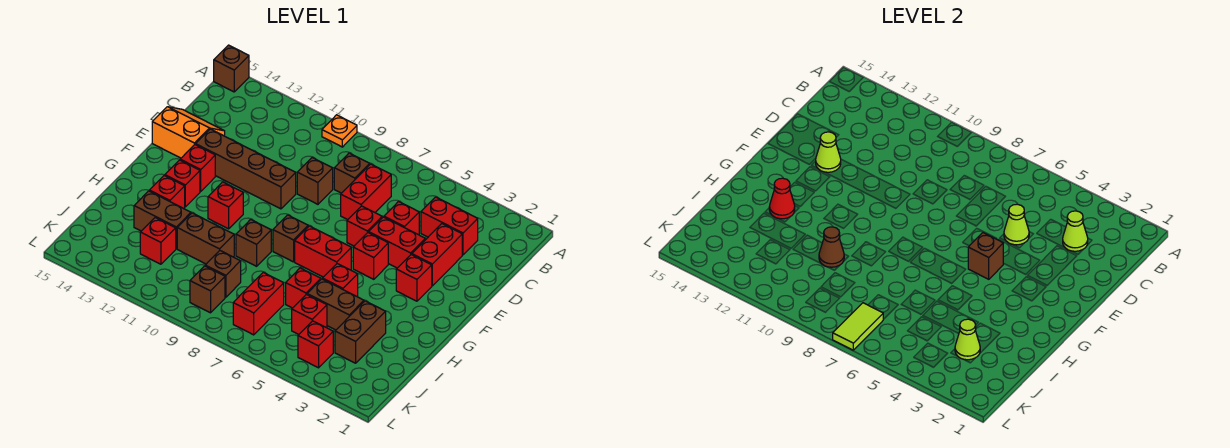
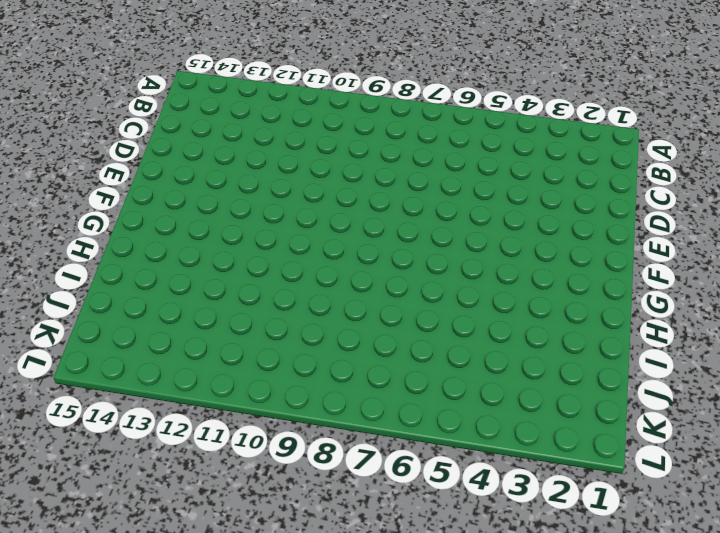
none -> orange plate A10 level 1
none -> brown brick A15 level 1
none -> red brick C3:C4 level 1
none -> red brick C7:D7 level 1

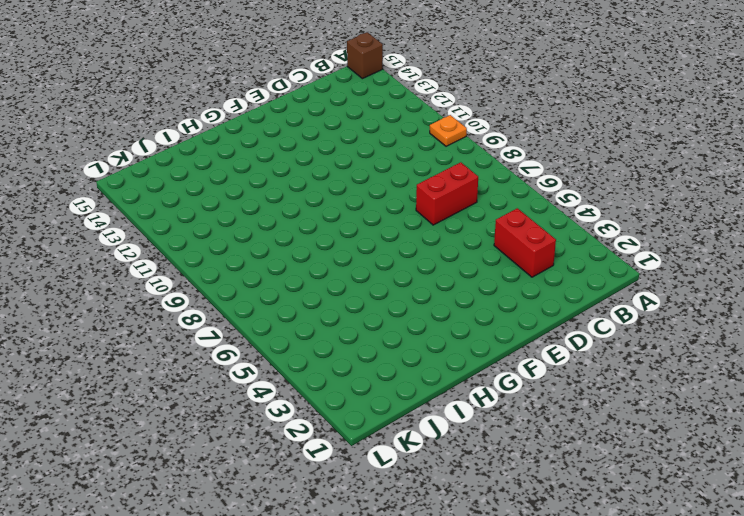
none -> brown brick C8 level 1
none -> red brick D3:E3 level 1
none -> red brick D5 level 1
none -> brown brick D9 level 1

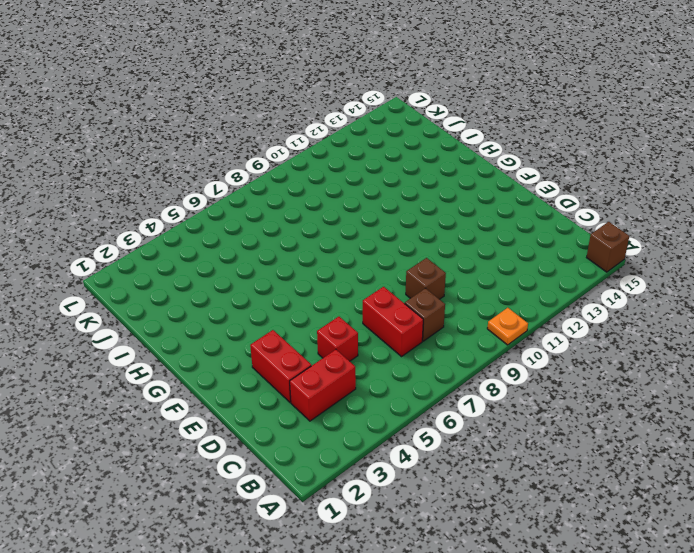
none -> orange slope D14:E15 level 1 top E
none -> red brick E4:E5 level 1
none -> red brick E6 level 1
none -> brown brick E10:E13 level 1

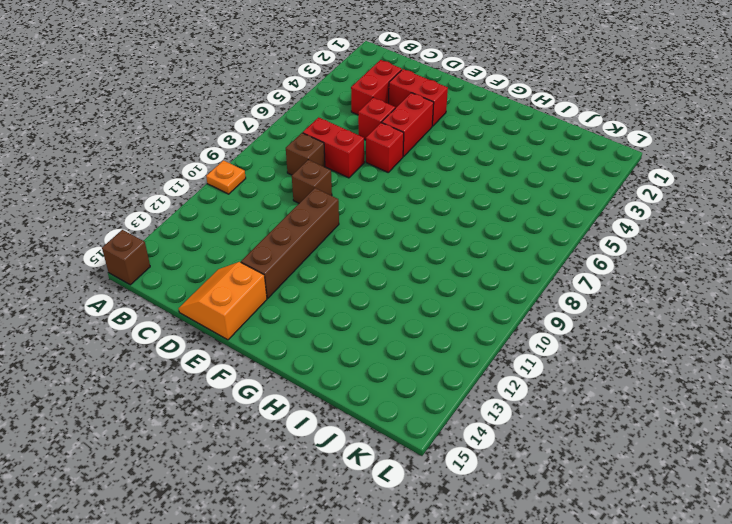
none -> red brick F3 level 1
none -> red brick F5 level 1
none -> red brick F13 level 1
none -> red brick G6:G7 level 1

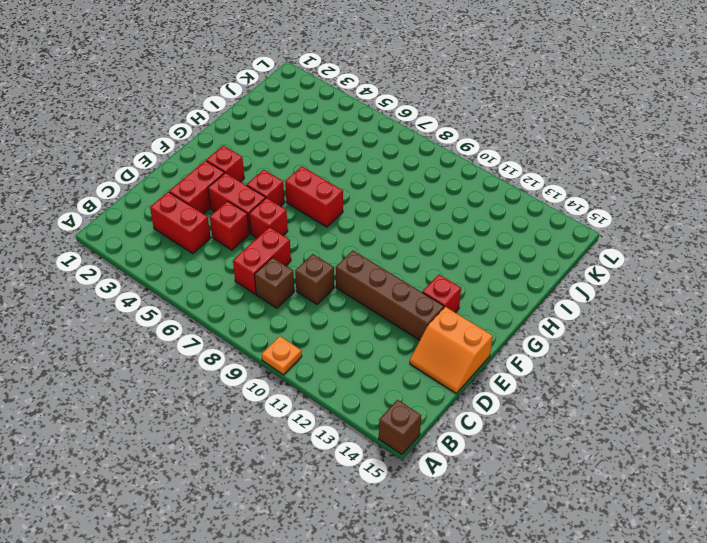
none -> brown brick G8 level 1
none -> red brick G11 level 1
none -> red brick G13 level 1
none -> red brick H5 level 1

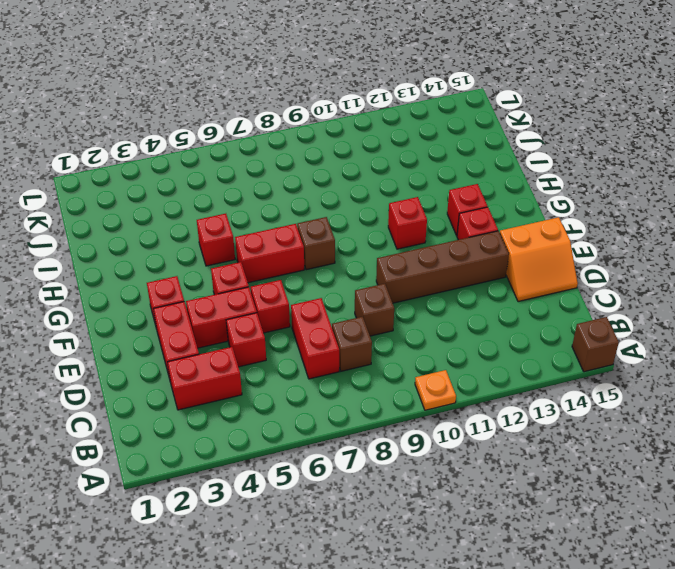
none -> brown brick H9 level 1
none -> red brick H13 level 1
none -> brown brick I3:J3 level 1
none -> brown brick I4:I5 level 1

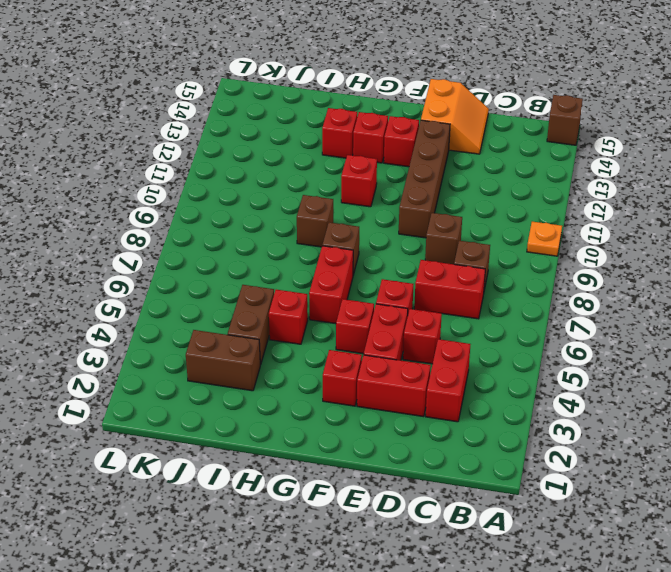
none -> red brick I6 level 1
none -> brown brick I10:I11 level 1
none -> brown brick I12:I13 level 1
none -> red brick J5 level 1

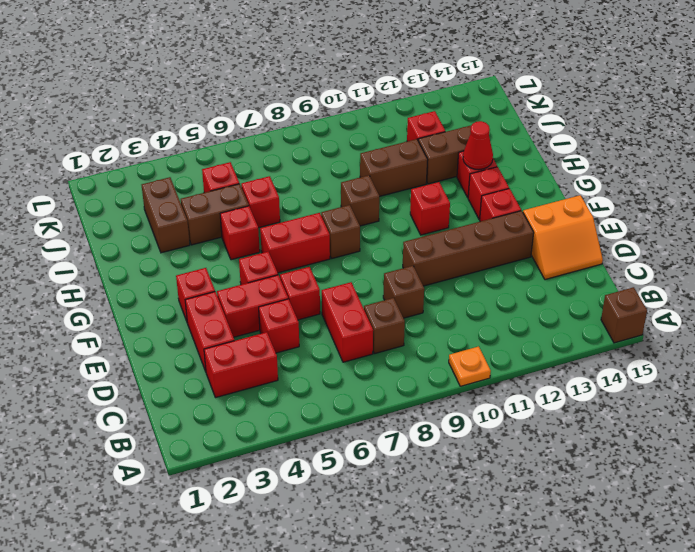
none -> red brick J7:K7 level 1
none -> brown brick J9 level 1
none -> red brick K4 level 1
none -> brown brick K9 level 1

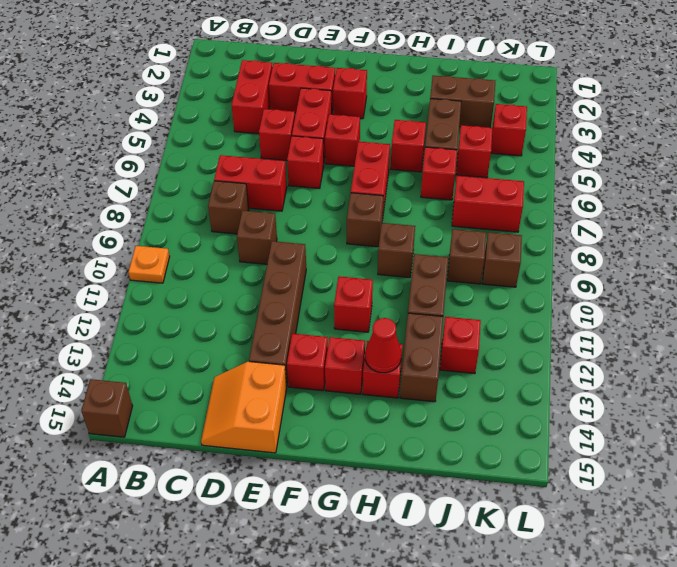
none -> lime cone C3 level 2
none -> lime cone D5 level 2
none -> lime cone E13 level 2
none -> brown brick F5 level 2

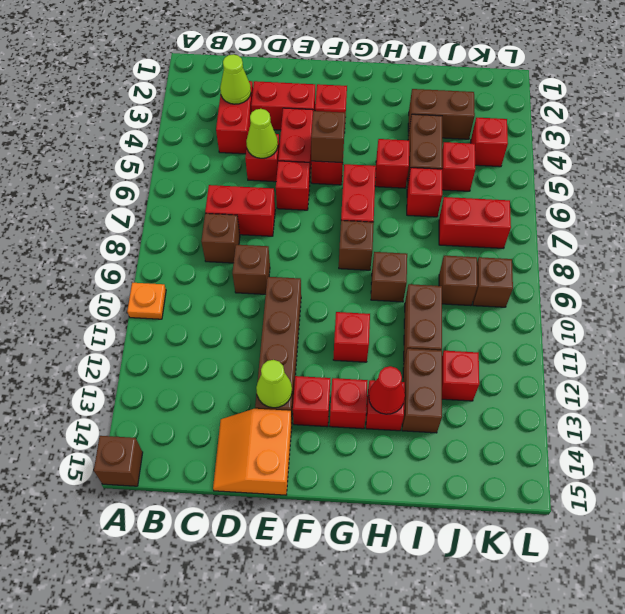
none -> brown cone I10 level 2
none -> lime cone J3 level 2
none -> lime tile K7:L7 level 2

